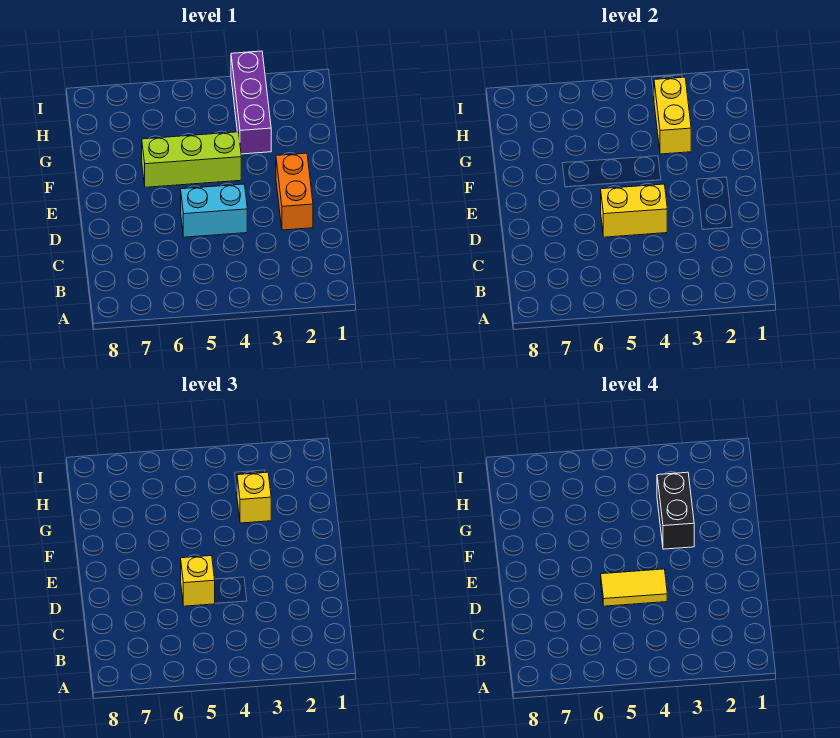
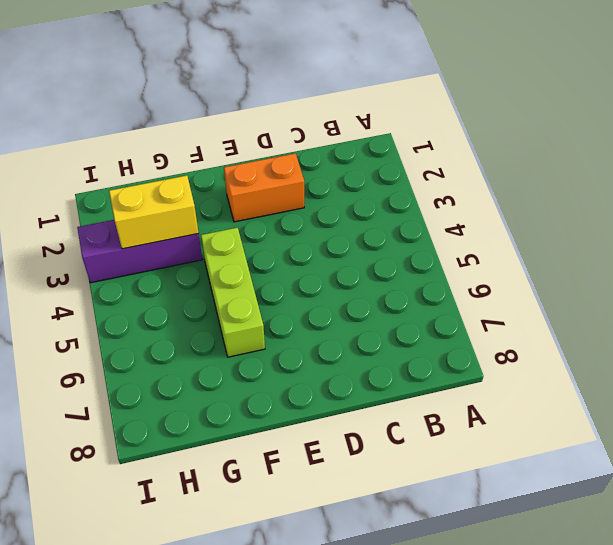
none -> cyan brick D4:D5 level 1
none -> yellow brick D4:D5 level 2

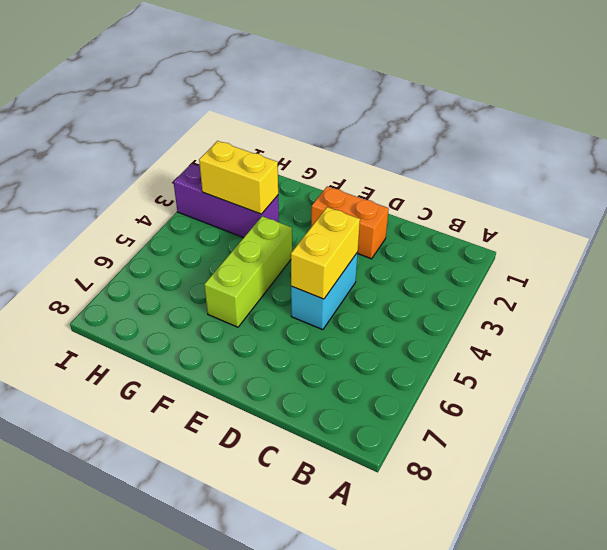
none -> yellow brick D5 level 3
none -> yellow brick G3 level 3

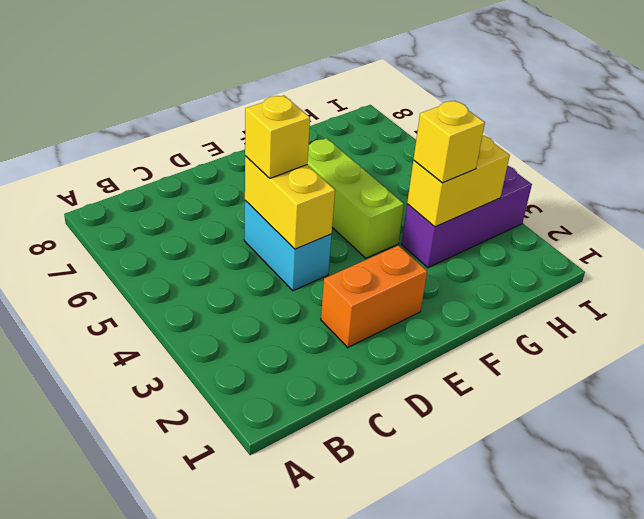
none -> yellow tile D4:D5 level 4
none -> black brick F3:G3 level 4

